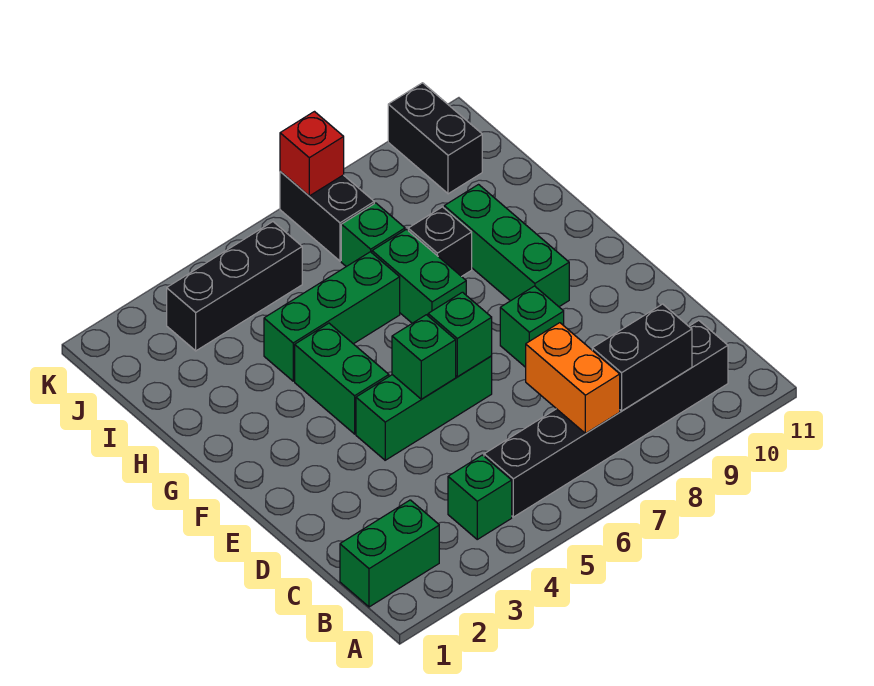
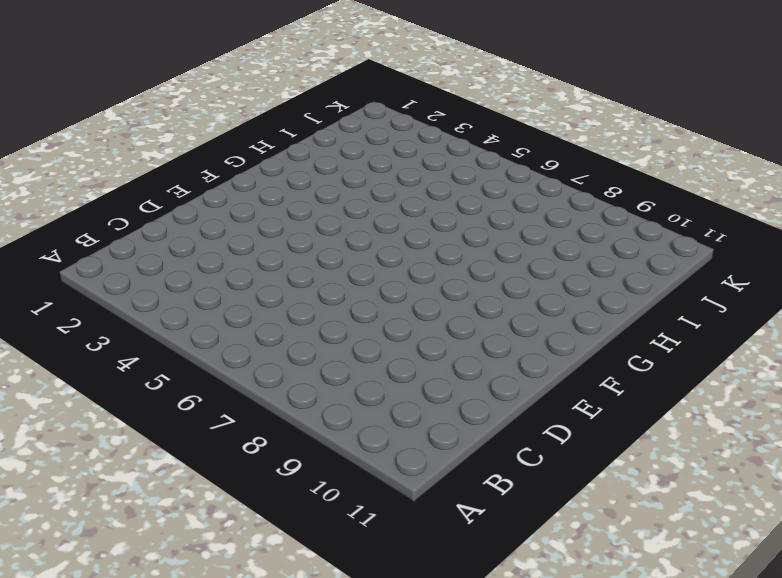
none -> green brick B1:B2 level 1
none -> green brick B4 level 1
none -> black brick B5:B10 level 1

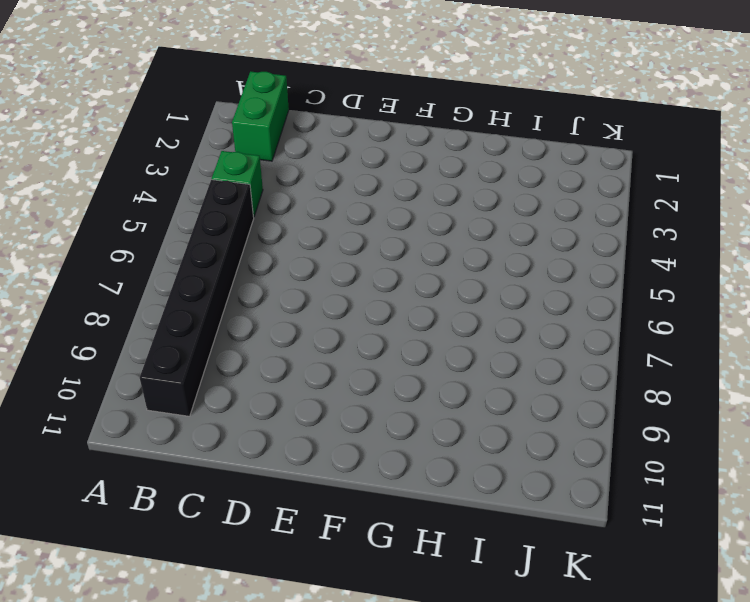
none -> green brick E4:E6 level 1
none -> green brick E8 level 1
none -> green brick F4:G4 level 1

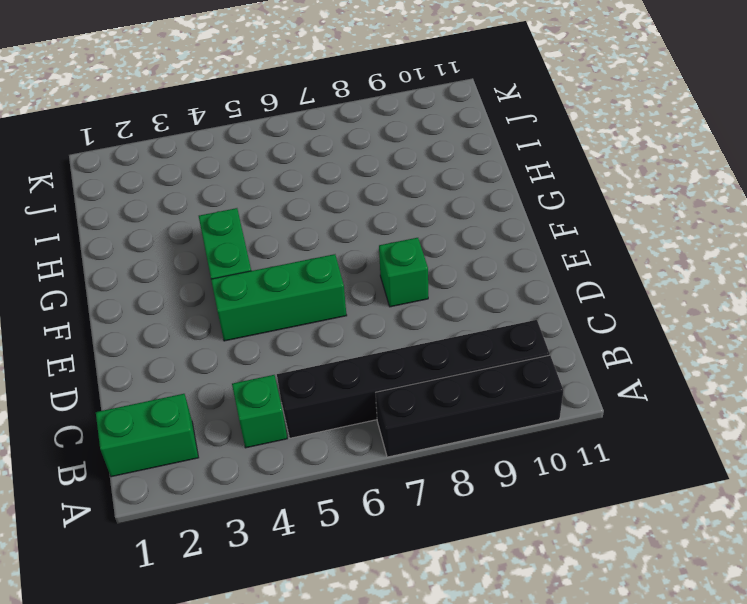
black brick A7:A10 level 1 -> none
none -> green brick F9:H9 level 1
none -> green brick G7:H7 level 1
none -> green brick H4:H6 level 1

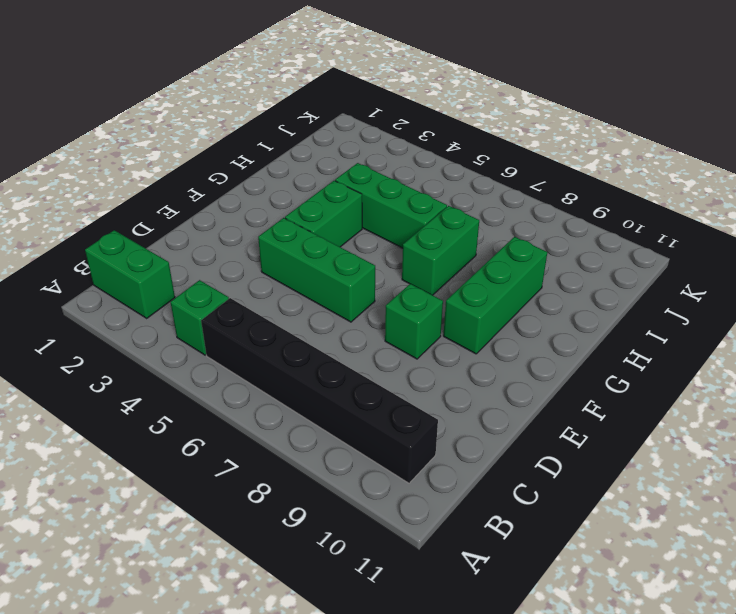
none -> black brick H8 level 1
none -> green brick I7 level 1
none -> black brick J3:J5 level 1

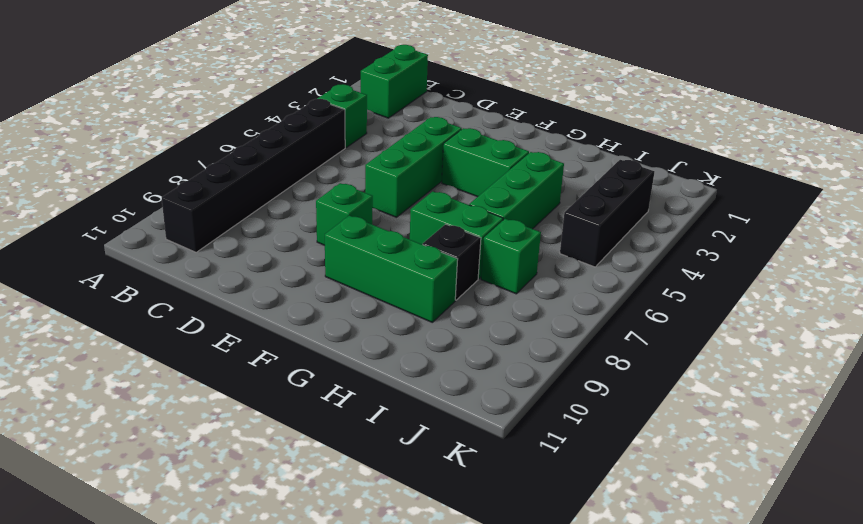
none -> black brick J7:K7 level 1
none -> black brick J10:K10 level 1
none -> orange brick B7:C7 level 2

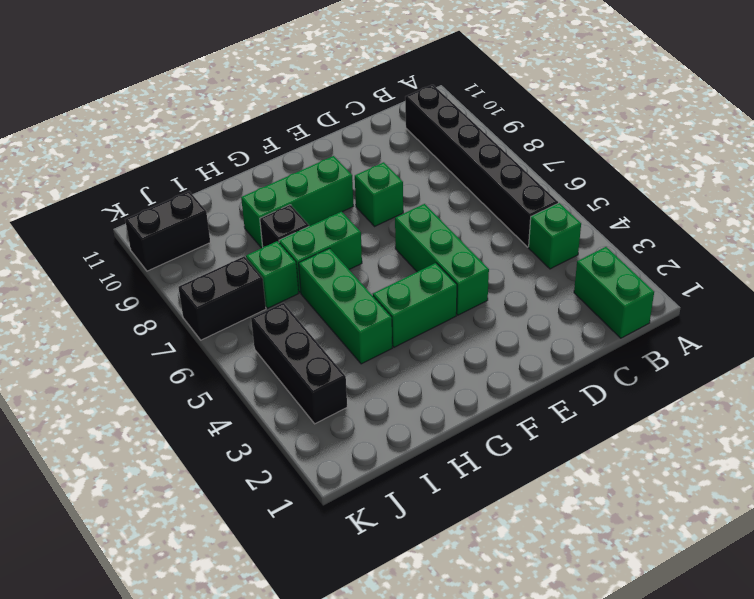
none -> orange brick B7:C7 level 2
none -> black brick B8:B9 level 2
none -> green brick E5 level 2

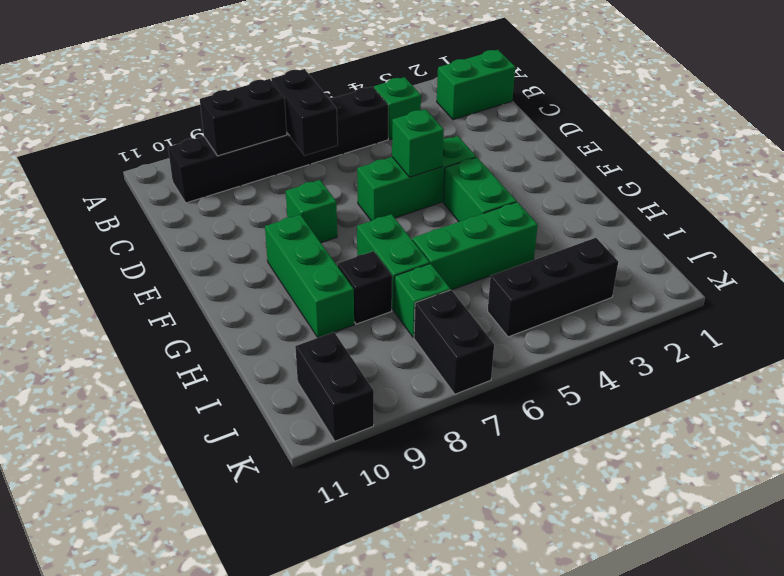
black brick B7:C7 level 2 -> orange brick B7:C7 level 2
none -> green brick E6 level 2
none -> red brick K7 level 2

